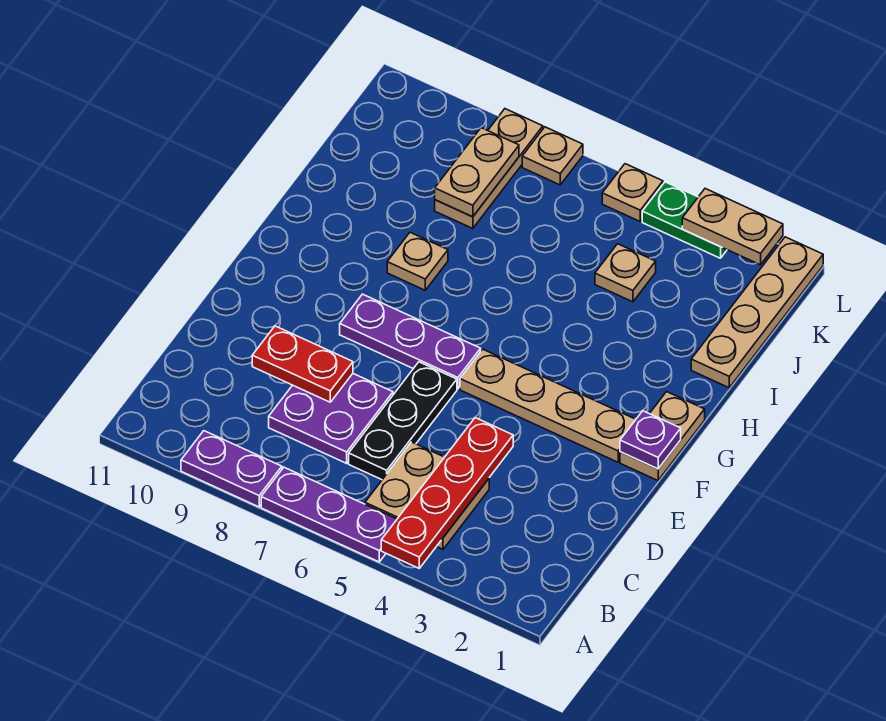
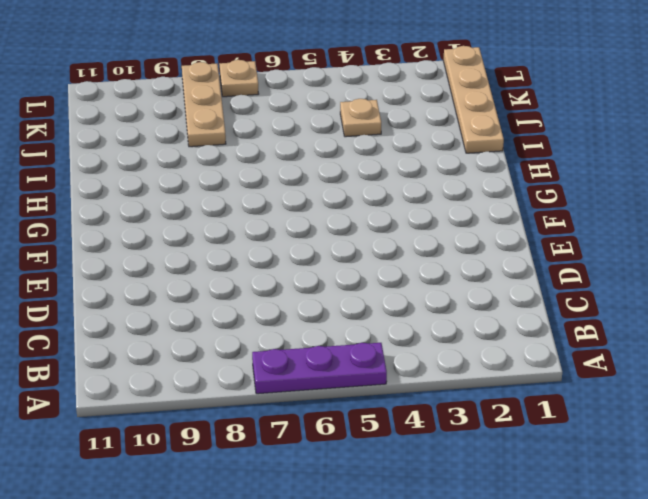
none -> purple plate A8:A9 level 1
none -> tan plate B4:C5 level 1
none -> black plate C6:E6 level 1

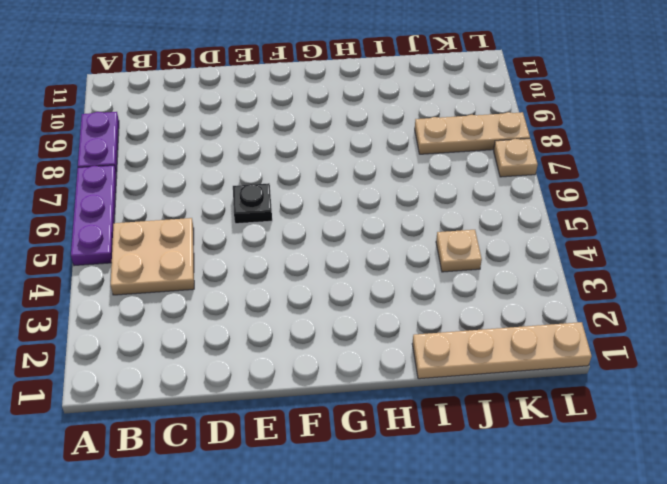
black plate E6 level 1 -> black plate C6:E6 level 1
none -> purple plate C7:D8 level 1
none -> tan plate F1:G1 level 1
none -> tan plate F2:F5 level 1

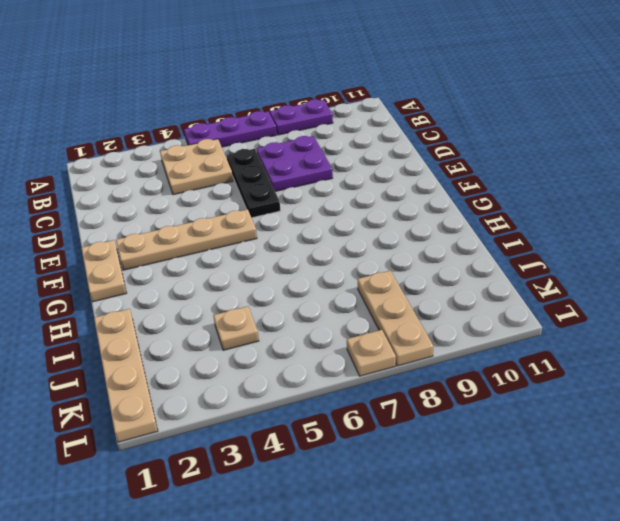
none -> purple plate F6:F8 level 1
none -> tan plate H8 level 1
none -> green plate L3:L4 level 1

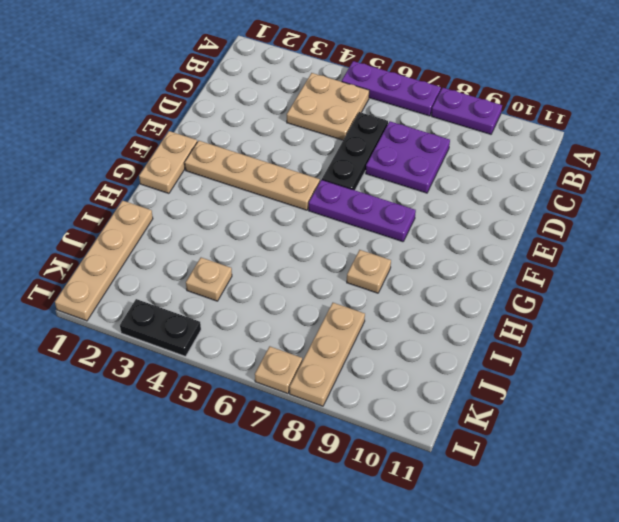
black plate L3:L4 level 1 -> green plate L3:L4 level 1
none -> tan plate L5 level 1
none -> red plate A4:D4 level 2
none -> red plate D8:D9 level 2

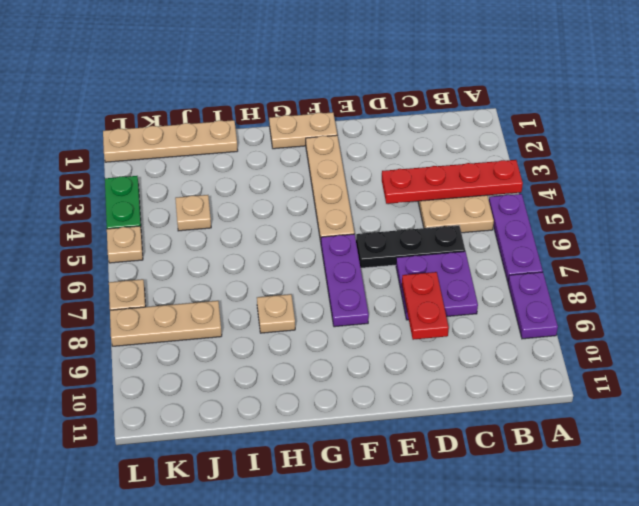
none -> purple plate F1 level 2
none -> tan plate J8:K8 level 2
none -> tan plate L2:L3 level 2

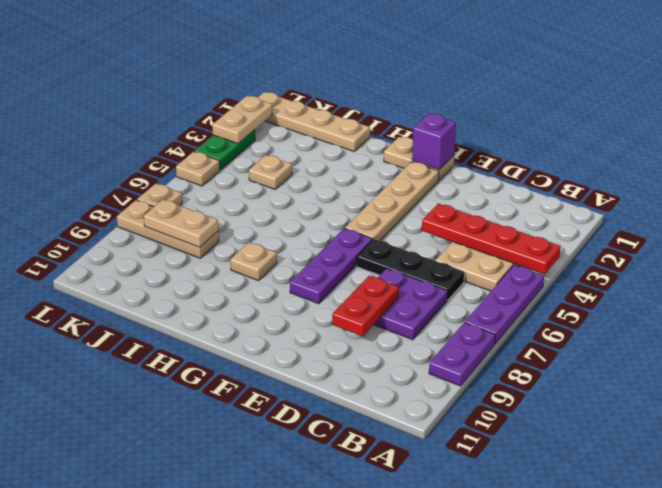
purple brick F1 level 2 -> purple plate F1 level 2

